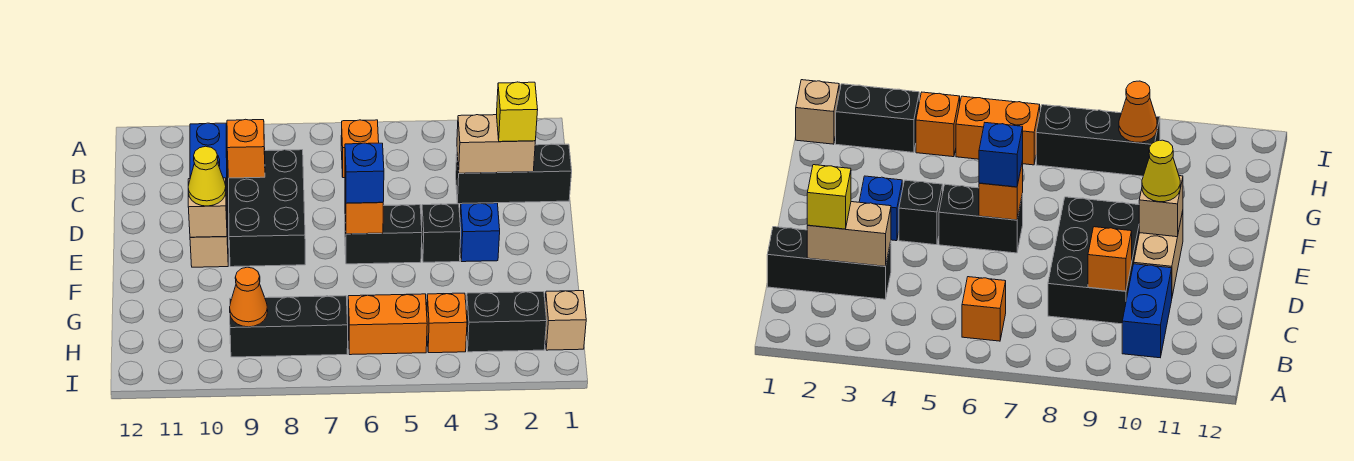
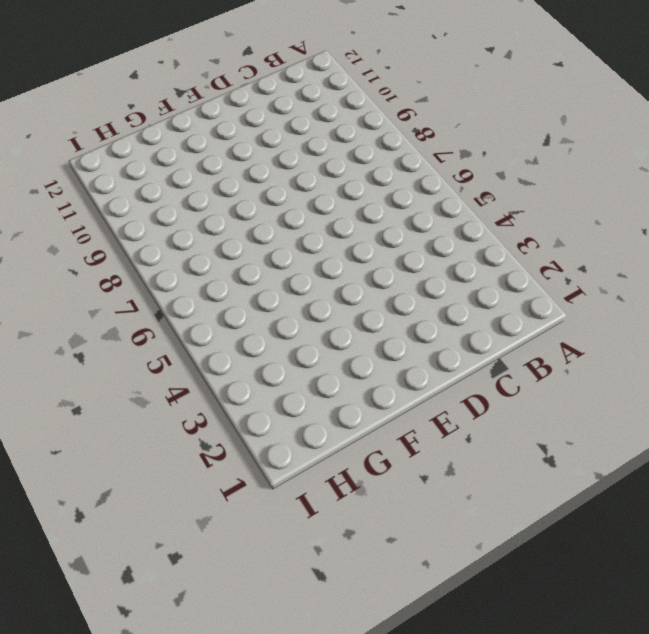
none -> orange brick B6 level 1
none -> blue brick B10:C10 level 1
none -> black brick C1:C3 level 1

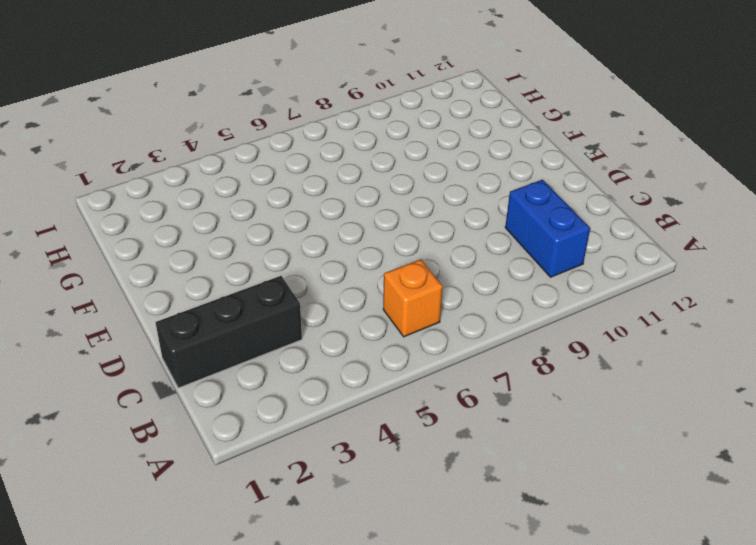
none -> black brick C8:E9 level 1
none -> tan brick D10:E10 level 1
none -> blue brick E3 level 1

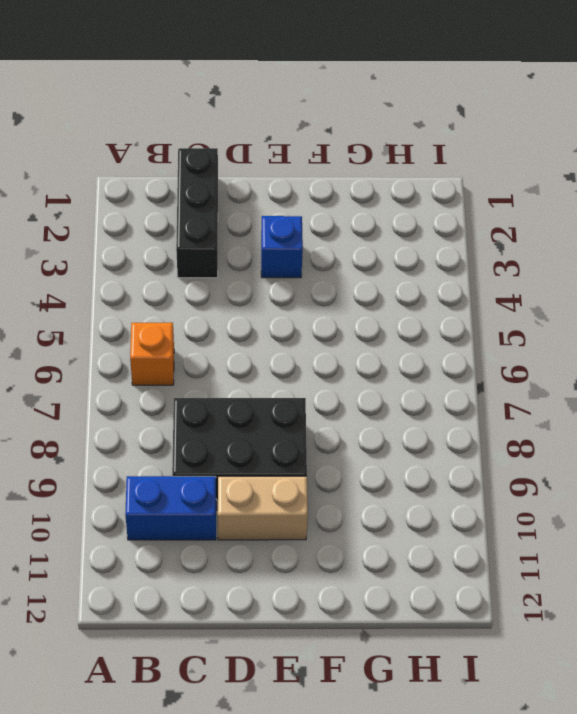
none -> black brick E4 level 1
none -> black brick E5:E6 level 1
none -> tan brick H1 level 1

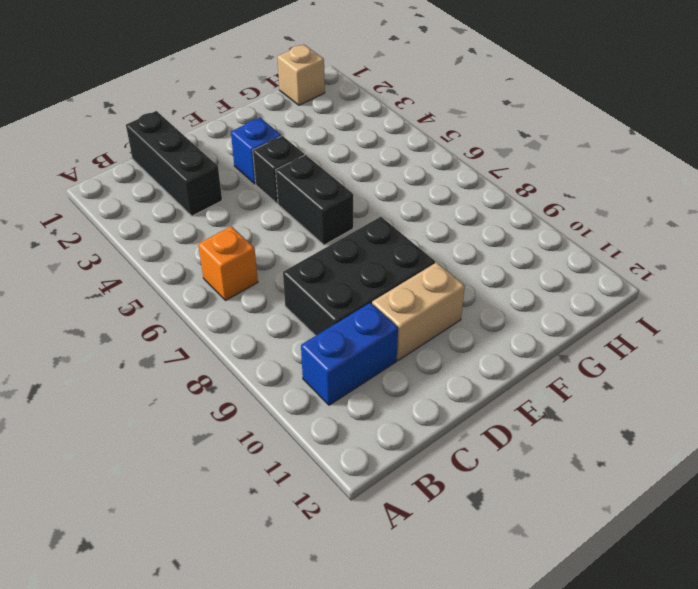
none -> black brick H2:H3 level 1
none -> orange brick H4 level 1
none -> orange brick H5:H6 level 1

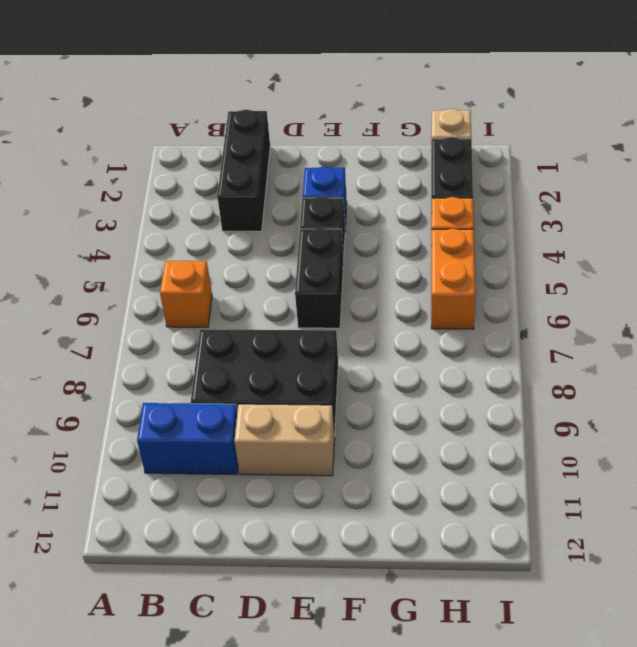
none -> black brick H7:H9 level 1
none -> tan brick C2:C3 level 2
none -> orange brick C9 level 2

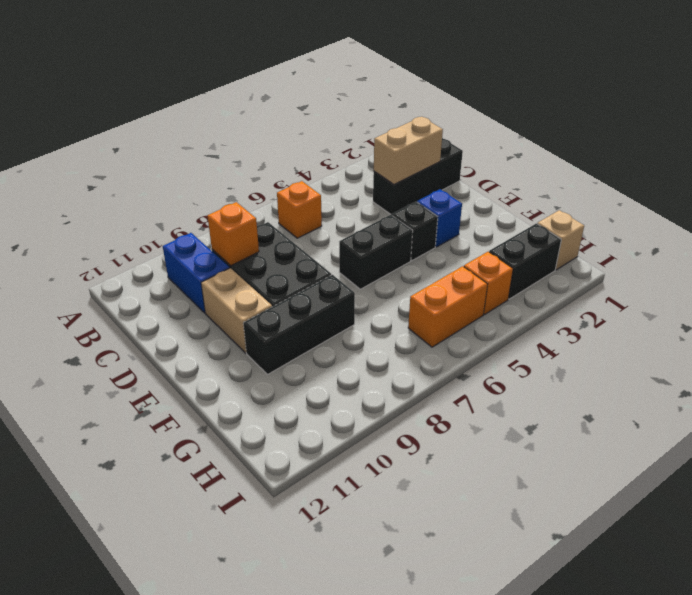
black brick F8:F10 level 1 -> black brick H7:H9 level 1
none -> orange brick E6 level 2
none -> tan brick E10 level 2
none -> orange cone H9 level 2

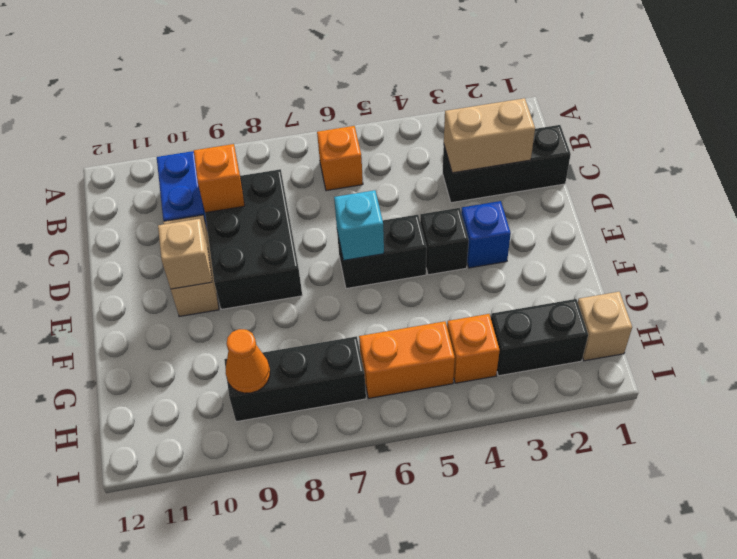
cyan brick E6 level 2 -> orange brick E6 level 2
none -> yellow brick C2 level 3
none -> blue brick E6 level 3
none -> yellow cone E10 level 3

